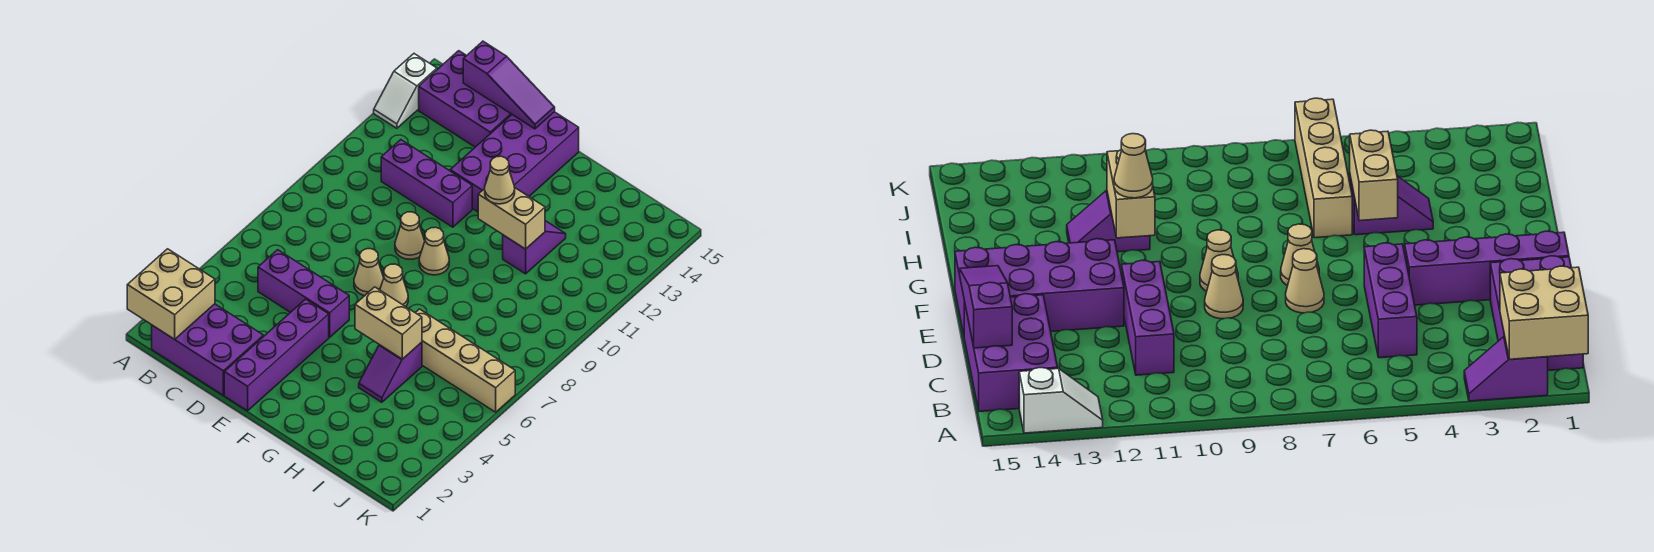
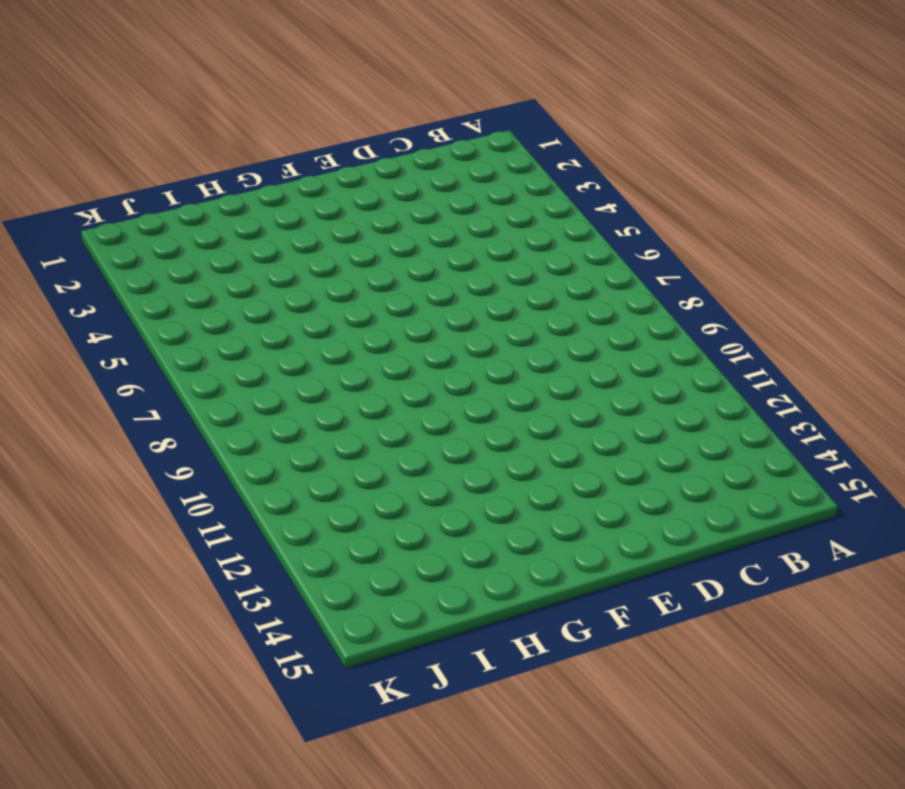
none -> purple slope A2:A3 level 1 top 2
none -> white slope A13:A14 level 1 top 14
none -> purple brick B1:D2 level 1

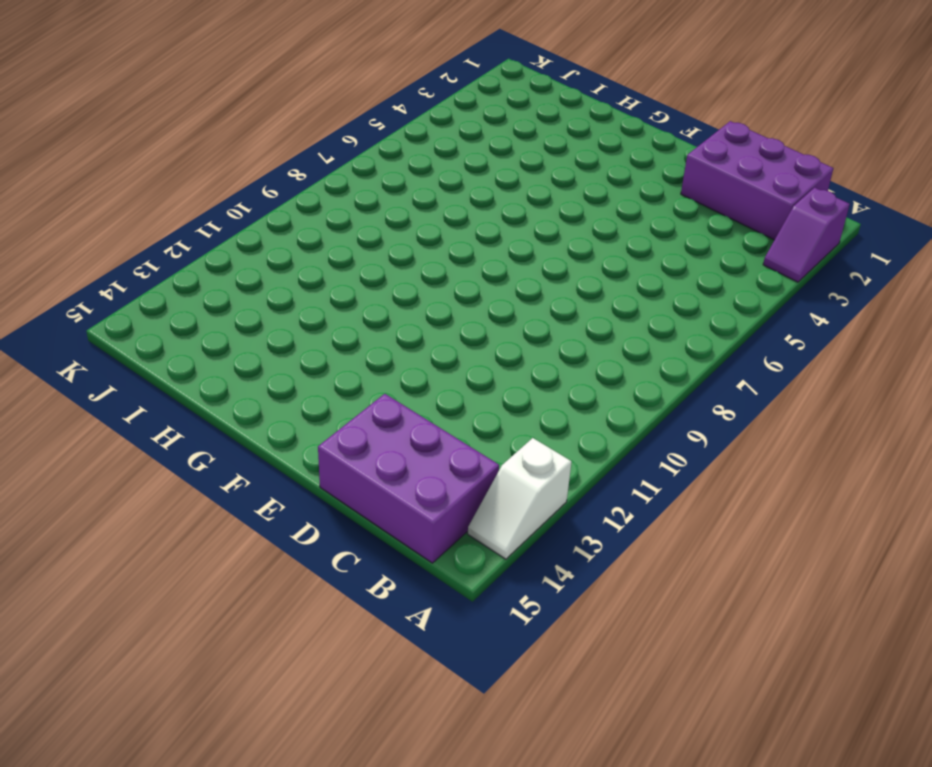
white slope A13:A14 level 1 top 13 -> white slope A13:A14 level 1 top 14
none -> purple brick C5:E5 level 1
none -> purple brick C11:E11 level 1
none -> purple brick E1:E4 level 1

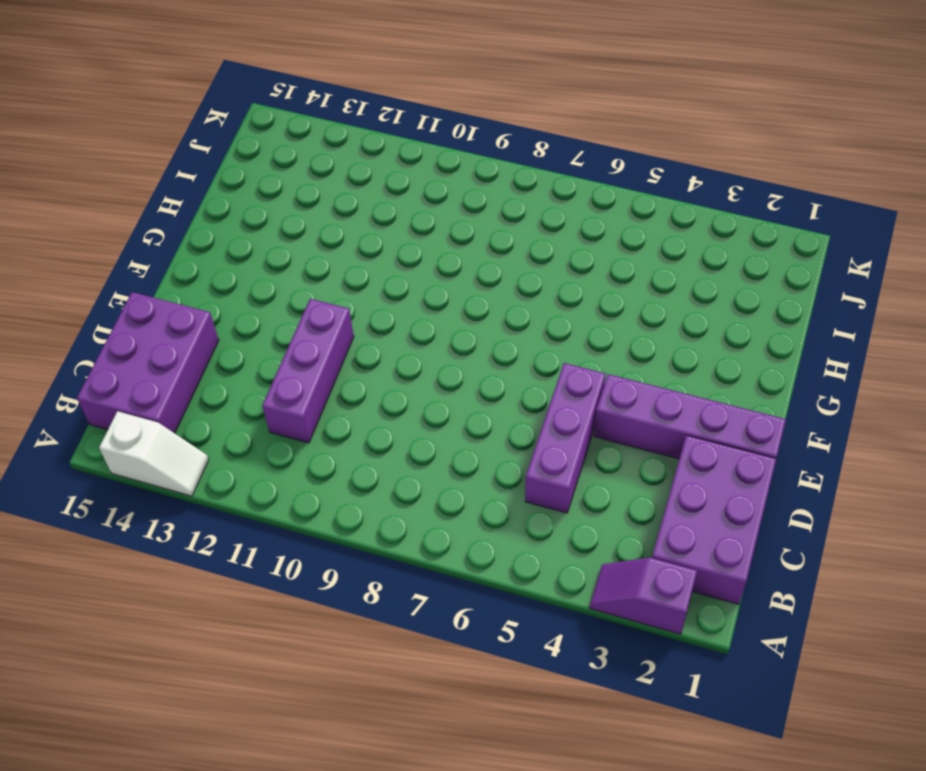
none -> tan cone E7 level 1
none -> tan cone E9 level 1
none -> purple brick E12:F15 level 1

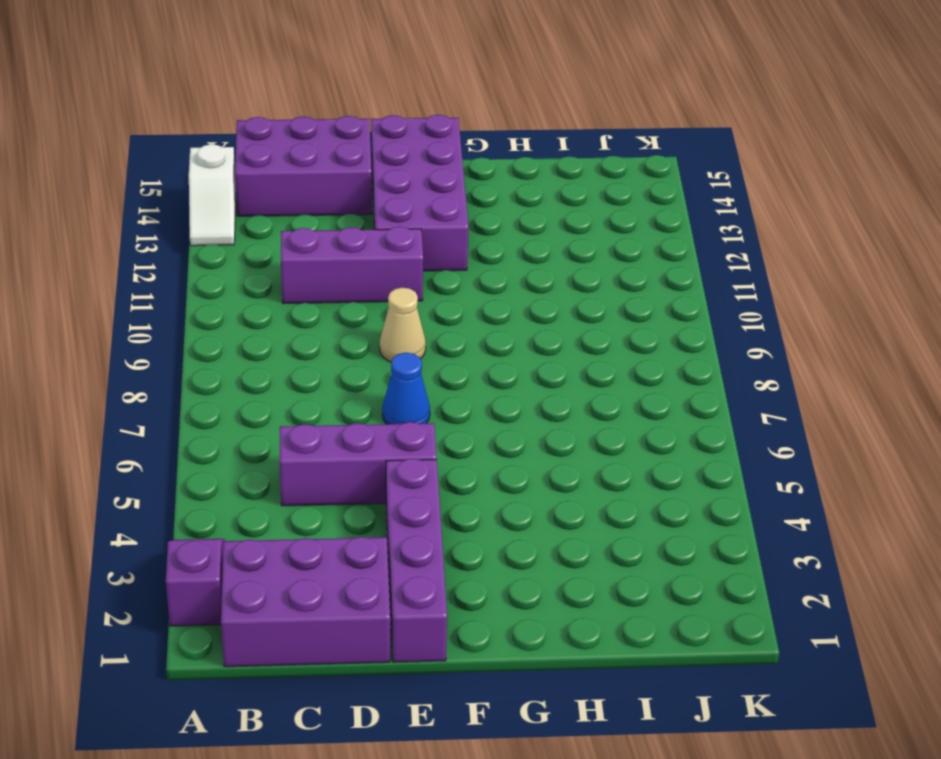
blue cone E7 level 1 -> tan cone E7 level 1
none -> tan cone F7 level 1
none -> tan cone F9 level 1
none -> purple slope H4:H5 level 1 top 5

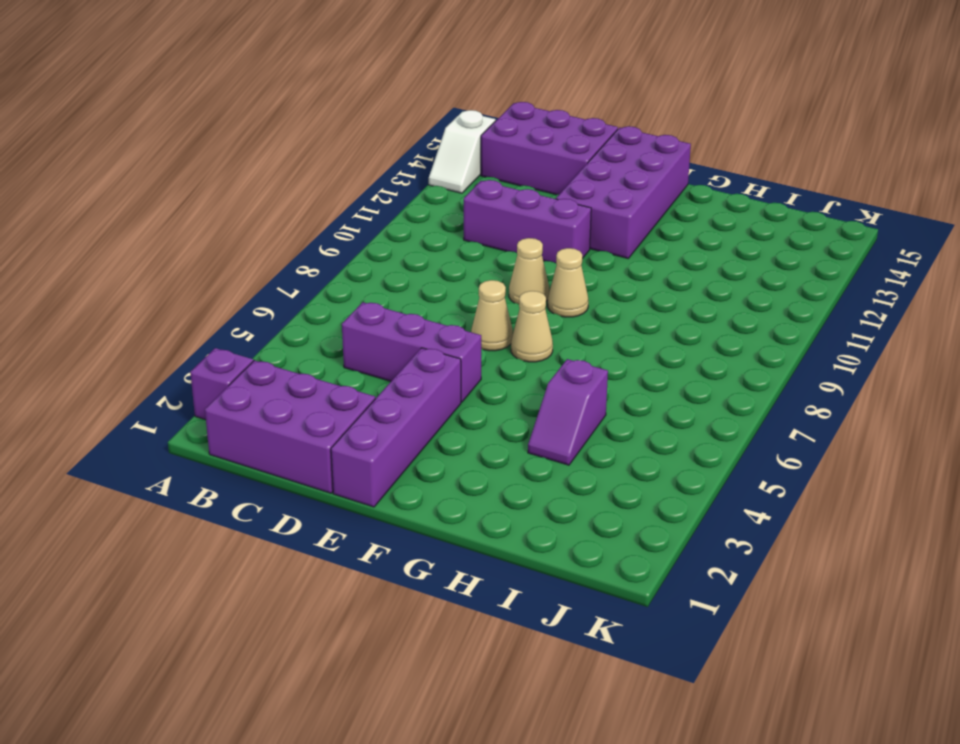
none -> tan brick H6:K6 level 1
none -> purple slope H11:H12 level 1 top 11
none -> tan brick A1:B2 level 2

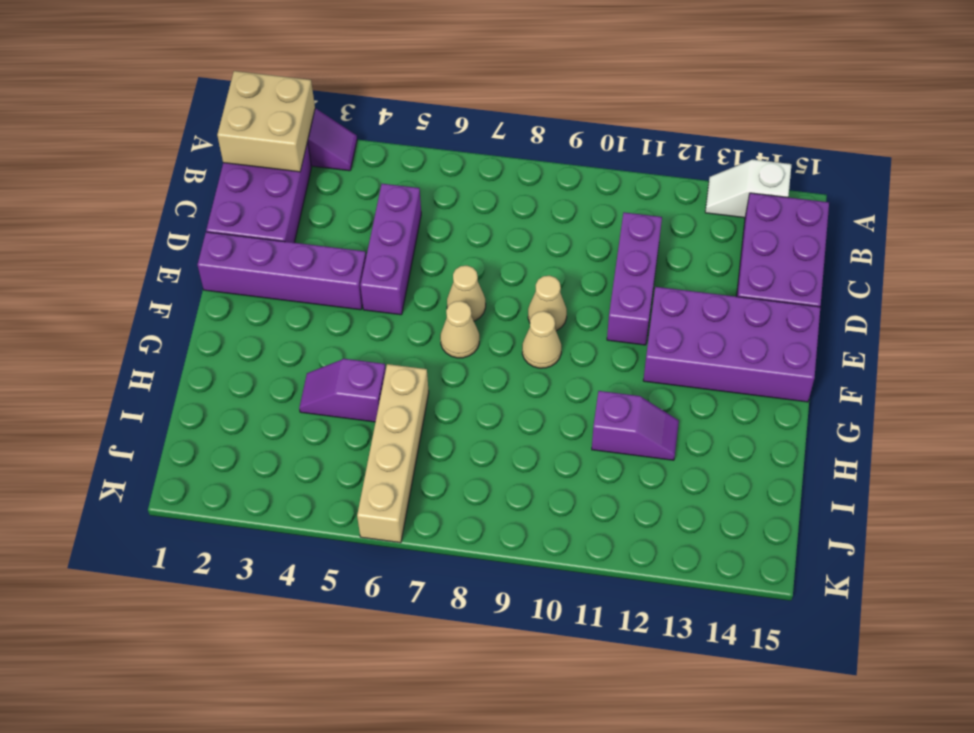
none -> purple slope C15:E15 level 2 top C
none -> tan brick G5:H5 level 2
none -> tan brick G11:H11 level 2

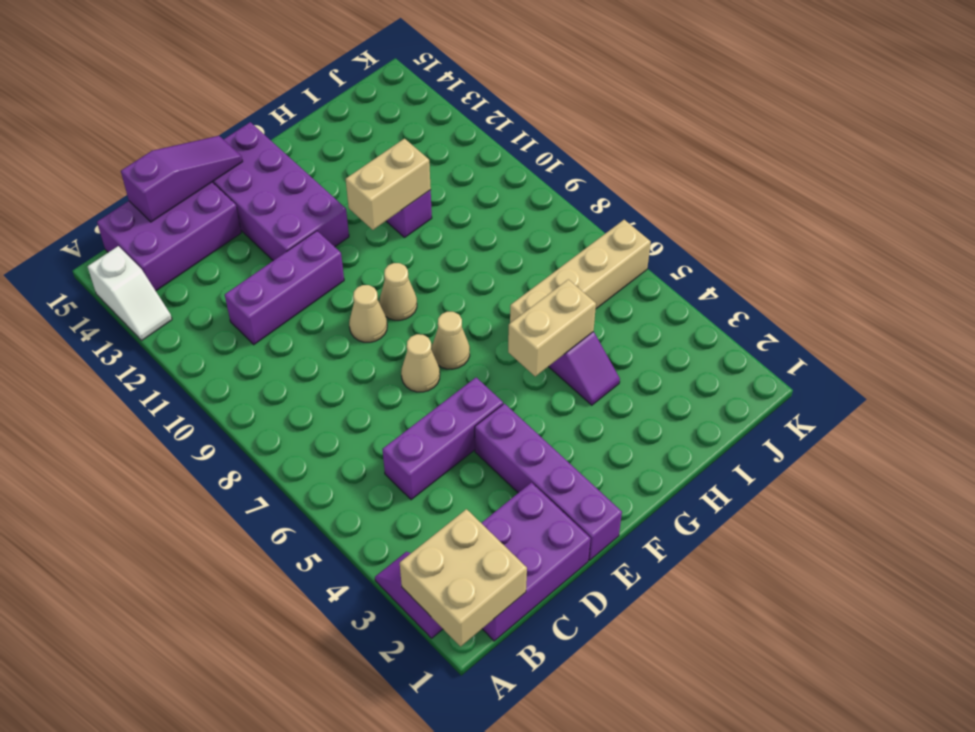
none -> tan cone G11 level 3

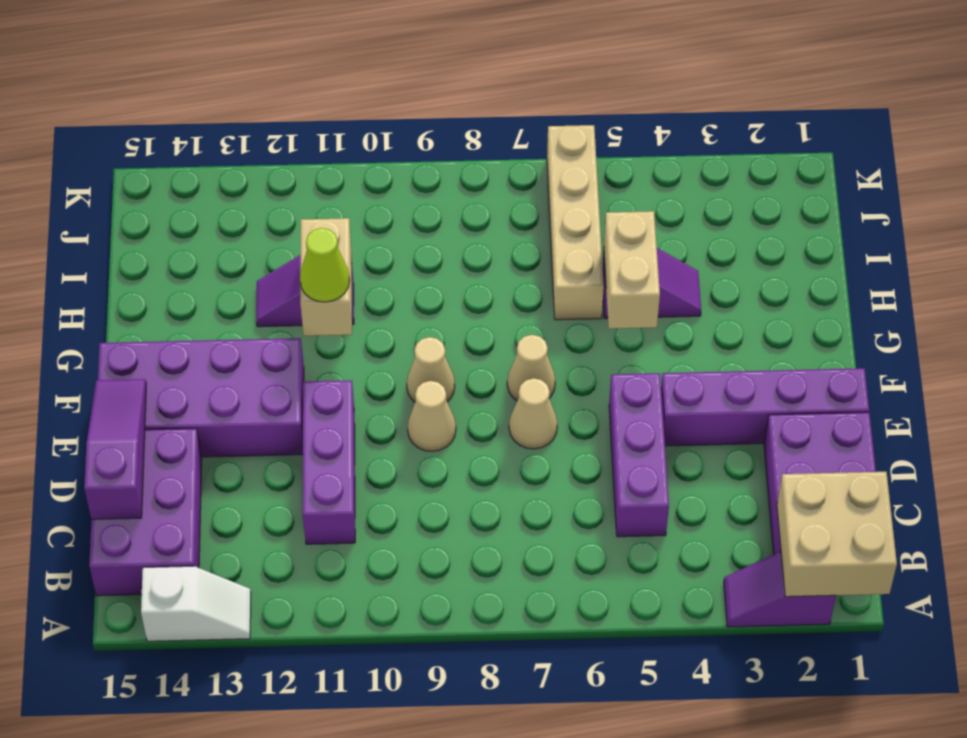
lime cone G11 level 3 -> tan cone G11 level 3

